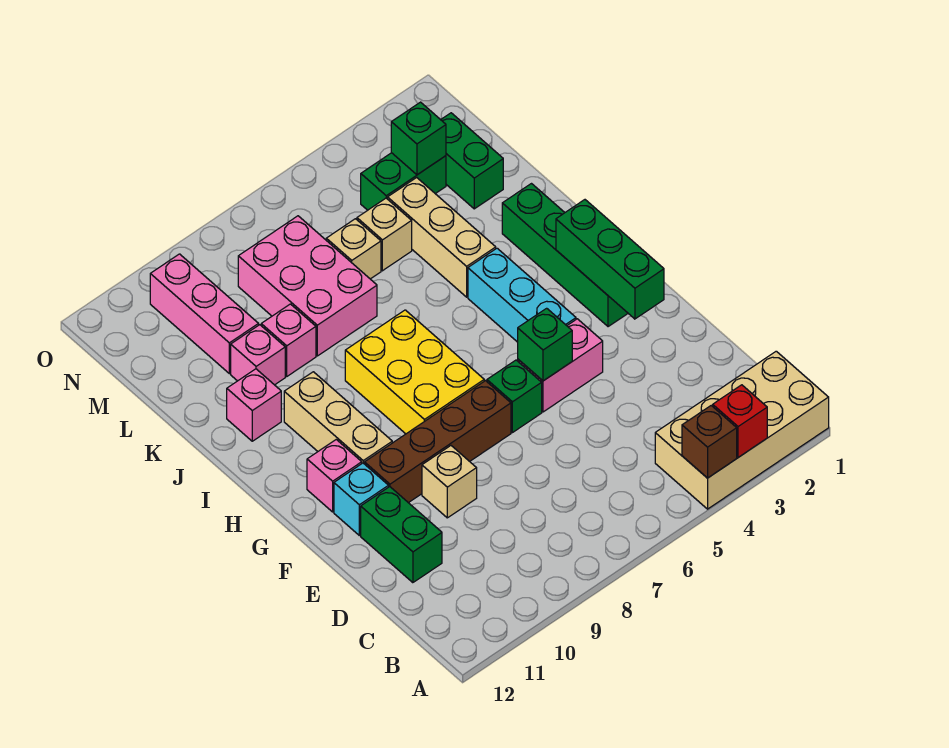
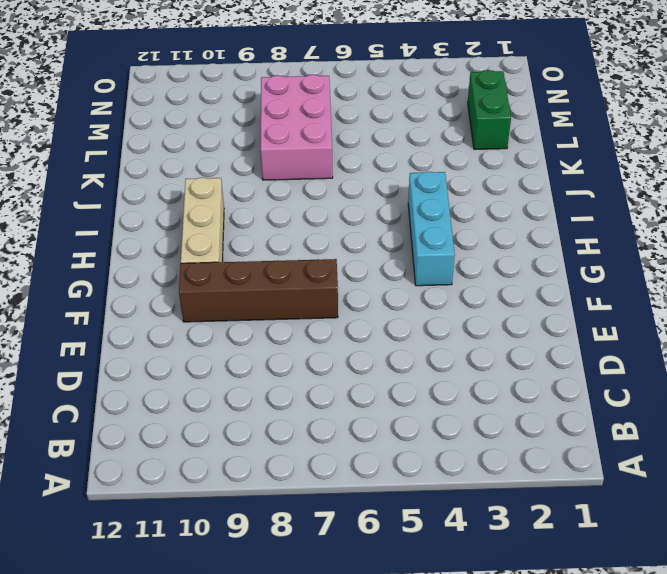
none -> tan brick A1:B4 level 1
none -> green brick D11:E11 level 1
none -> tan brick E9 level 1

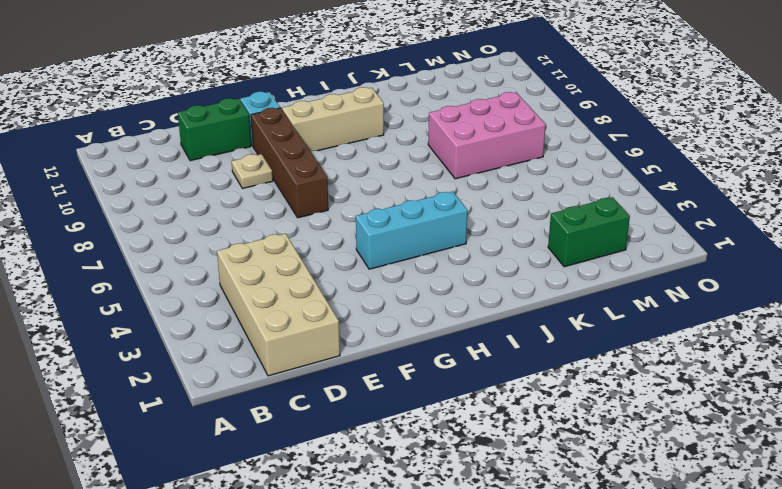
tan brick C1:D4 level 1 -> tan brick A1:B4 level 1
tan plate E9 level 1 -> tan brick E9 level 1
none -> pink brick F4:F5 level 1
none -> green brick F6 level 1
none -> green brick G2:J2 level 1

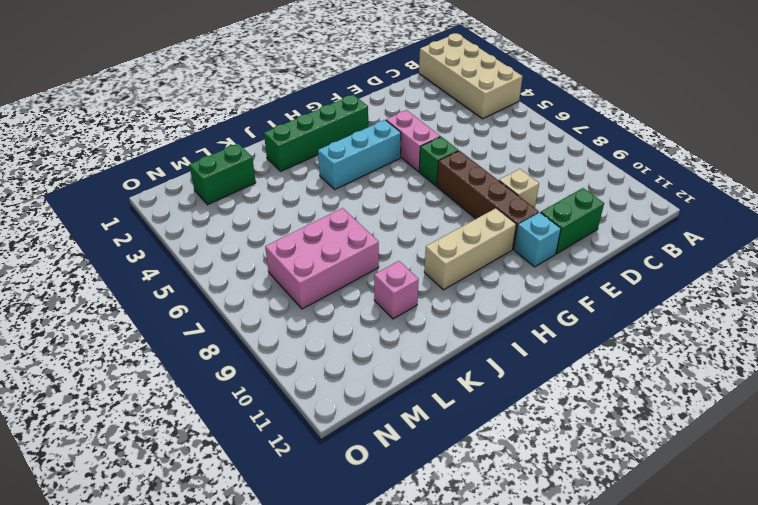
none -> yellow brick G7:I8 level 1
none -> pink brick G11 level 1
none -> tan brick J4:L4 level 1

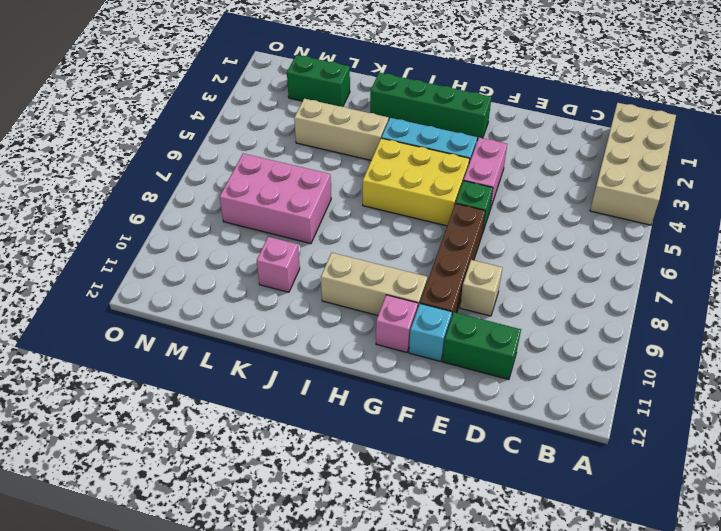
yellow brick G5:I6 level 1 -> yellow brick G7:I8 level 1
none -> pink brick J11 level 1
none -> pink brick K9 level 1
none -> tan brick L5 level 1

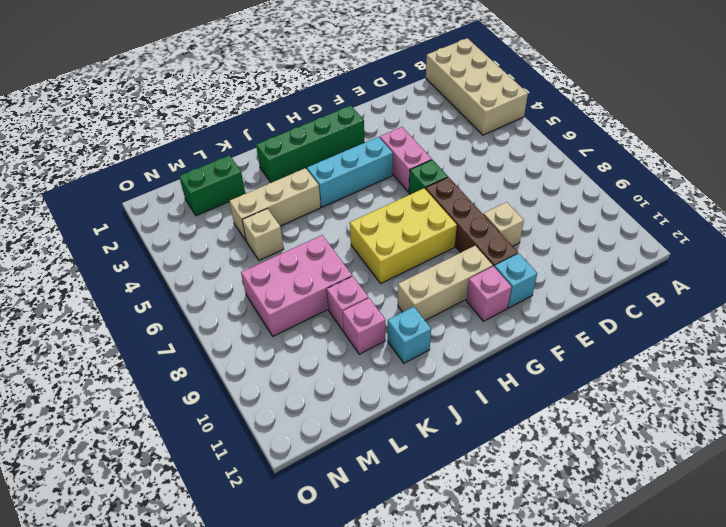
cyan brick J11 level 1 -> pink brick J11 level 1
none -> green brick D11:E11 level 1
none -> tan brick L6 level 1
none -> pink brick L10:N10 level 1

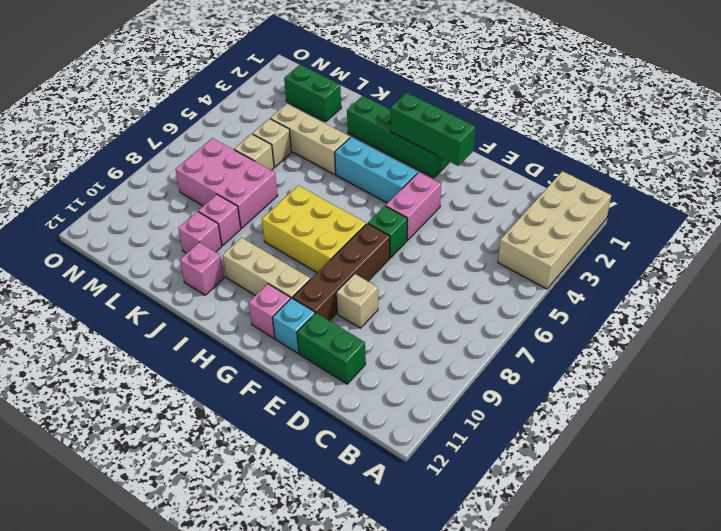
none -> pink brick L10:N10 level 1
none -> green brick M3:M4 level 1
none -> red brick A3 level 2

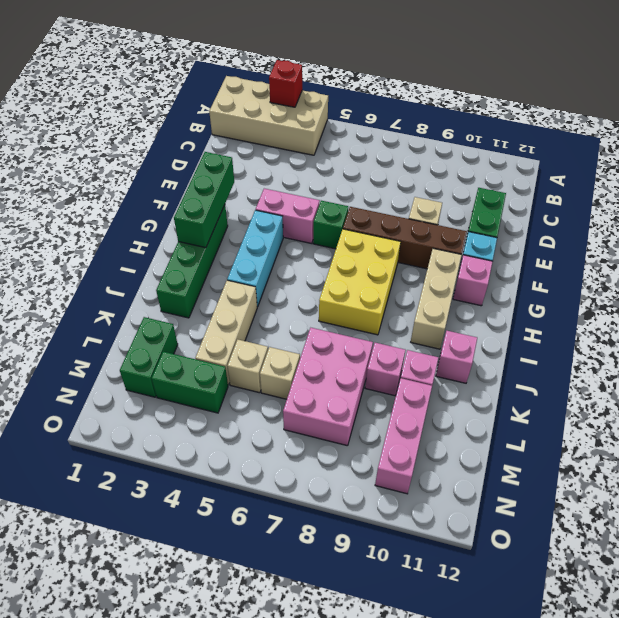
none -> brown brick A4 level 2
none -> green brick F5 level 2
none -> green brick M3 level 2

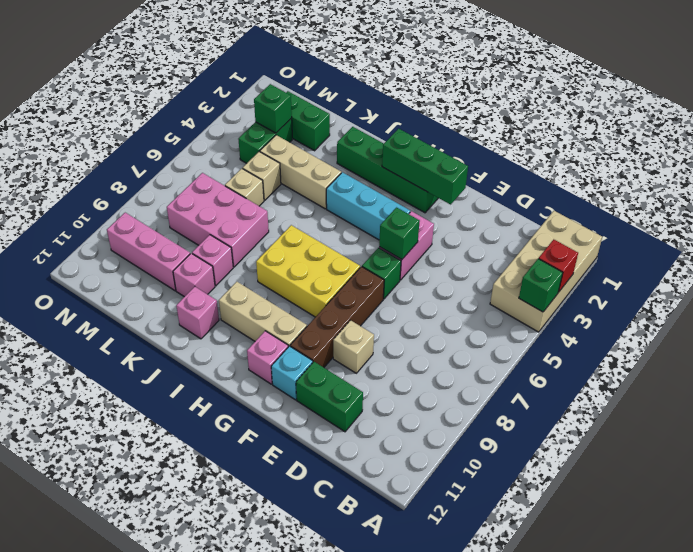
green brick A4 level 2 -> brown brick A4 level 2

